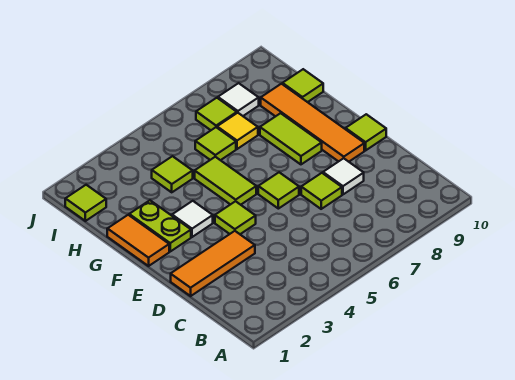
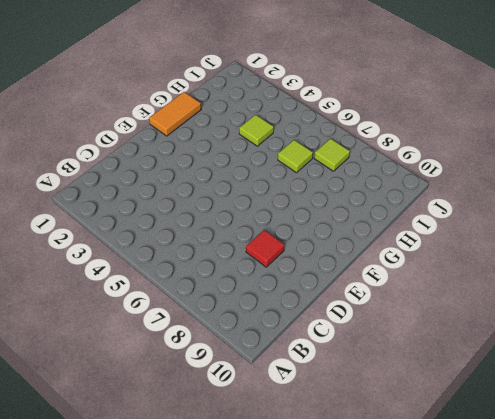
red tile D8 level 1 -> white tile D8 level 1
none -> orange tile D1:D3 level 1
none -> lime tile D7 level 1
none -> lime tile E4 level 1

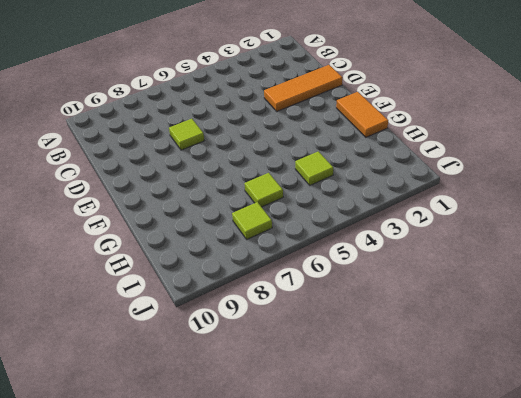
none -> white tile D8 level 1
none -> lime tile E4 level 1
none -> lime tile E6 level 1

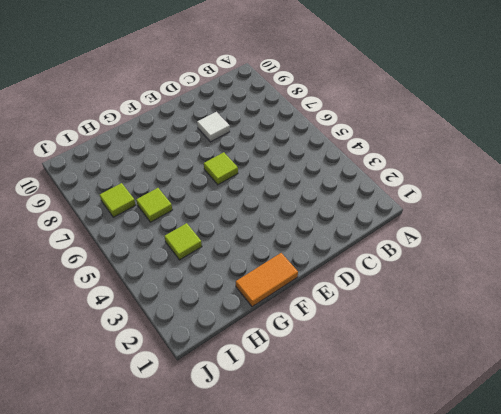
none -> orange tile D1:D3 level 1
none -> lime tile D7 level 1
none -> lime tile E4 level 1

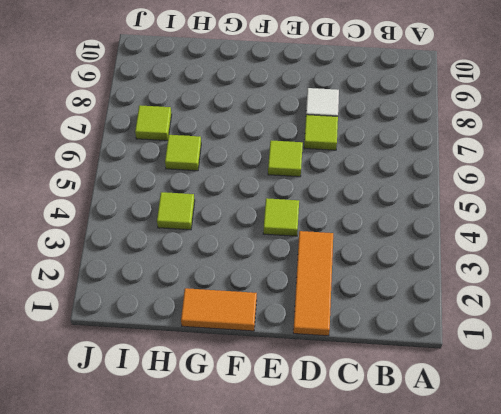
none -> orange tile E9:H9 level 1
none -> lime tile E10 level 1
none -> lime plate F2:G2 level 1

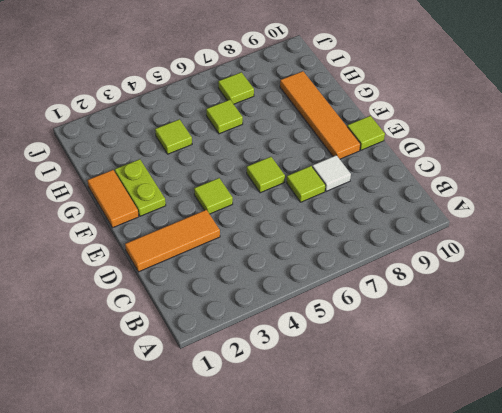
none -> white tile F3 level 1
none -> lime tile F5:G5 level 1
none -> lime tile F8:G8 level 1

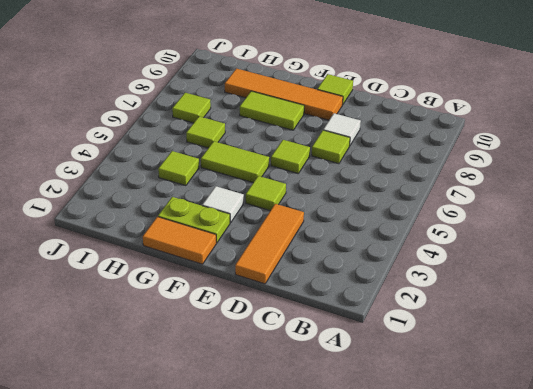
none -> yellow tile H7 level 1
none -> lime tile H10 level 1
none -> lime tile I1 level 1

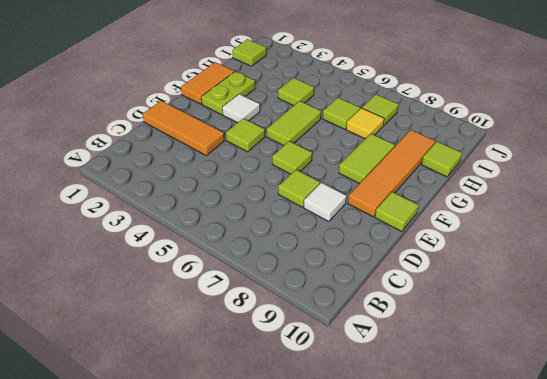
none -> white tile I8 level 1

